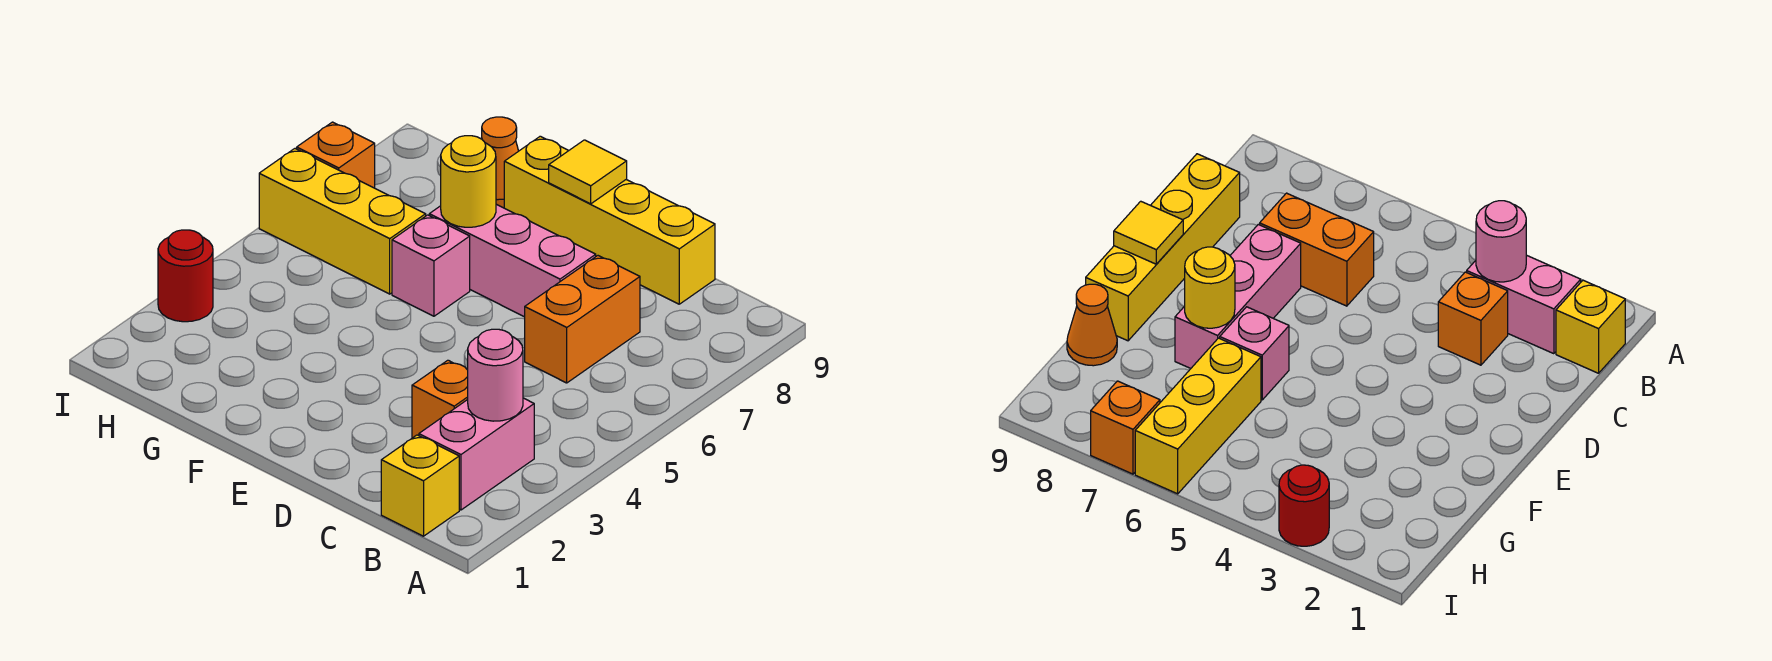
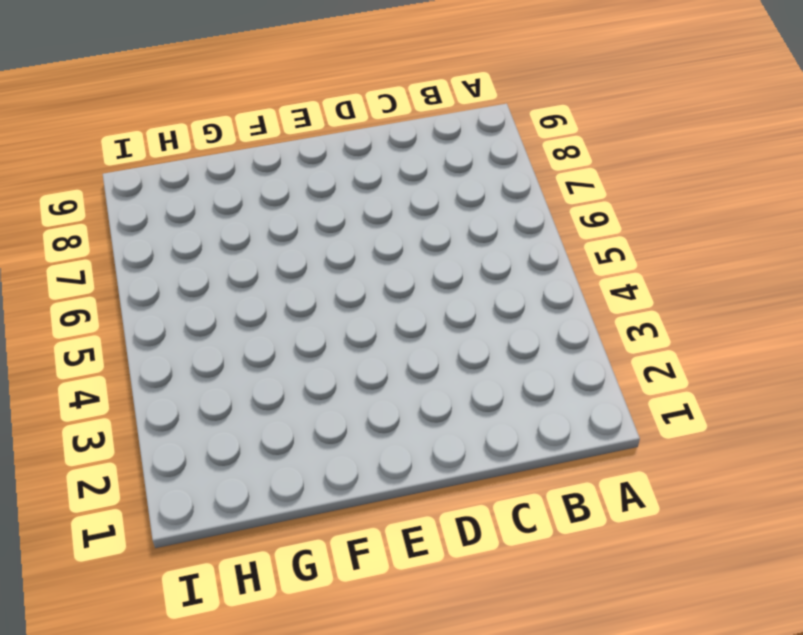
none -> yellow brick B1 level 1
none -> pink brick B2:B3 level 1
none -> orange brick C3 level 1

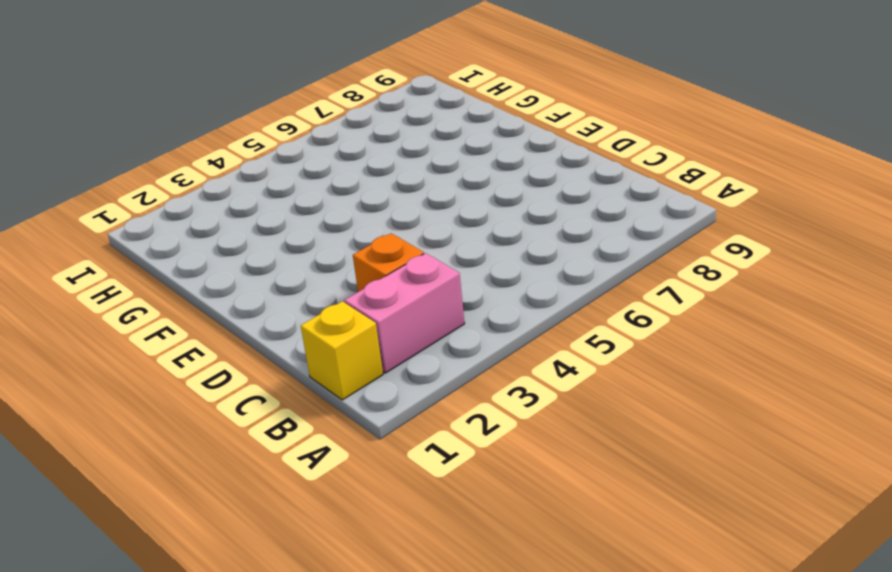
none -> orange brick C6:C7 level 1
none -> yellow brick C9:F9 level 1
none -> pink brick D7:F7 level 1

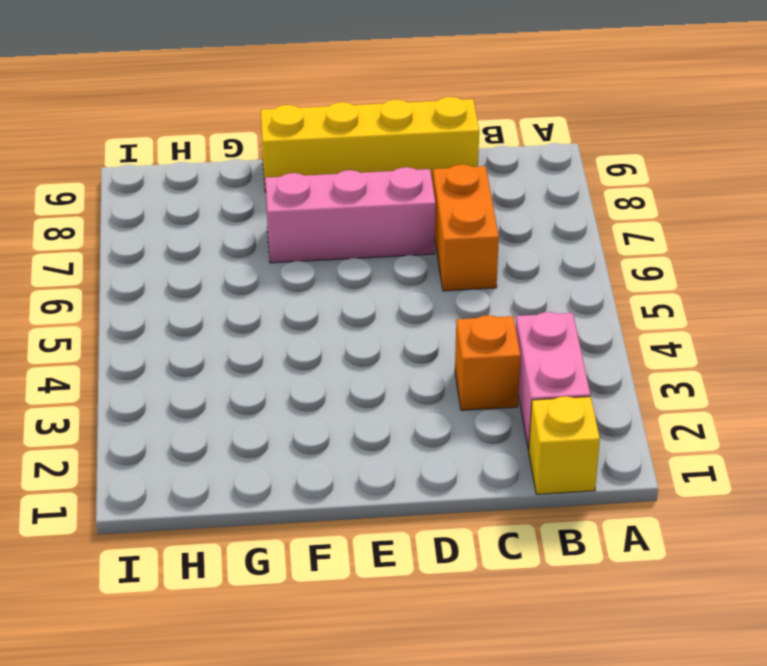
none -> pink brick F6 level 1
none -> yellow brick G6:I6 level 1
none -> orange cone G9 level 1

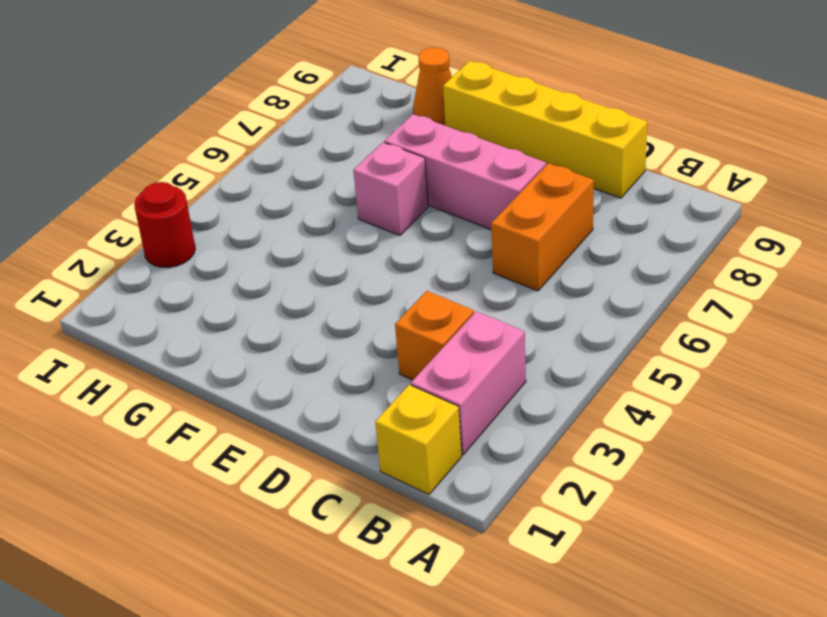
none -> yellow brick G6:I6 level 1
none -> orange brick I7 level 1
none -> pink round brick B3 level 2

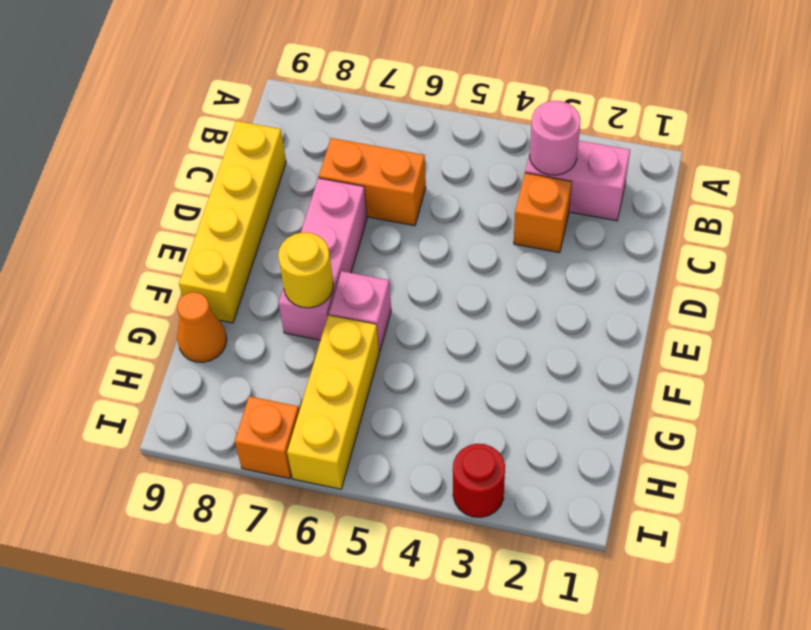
none -> yellow brick B1 level 1
none -> yellow tile E9 level 2

